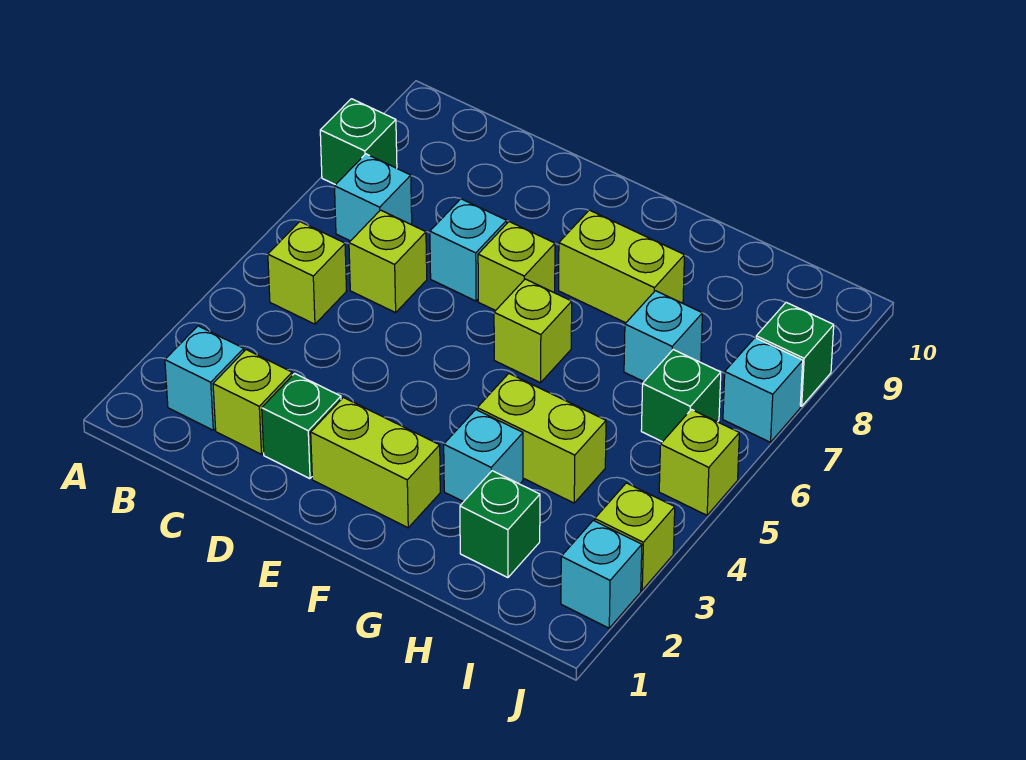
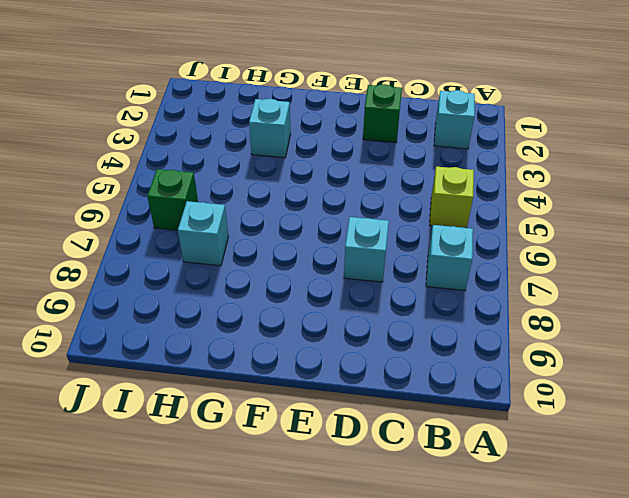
none -> green brick A8 level 1
none -> lime brick C2 level 1
none -> lime brick C6 level 1

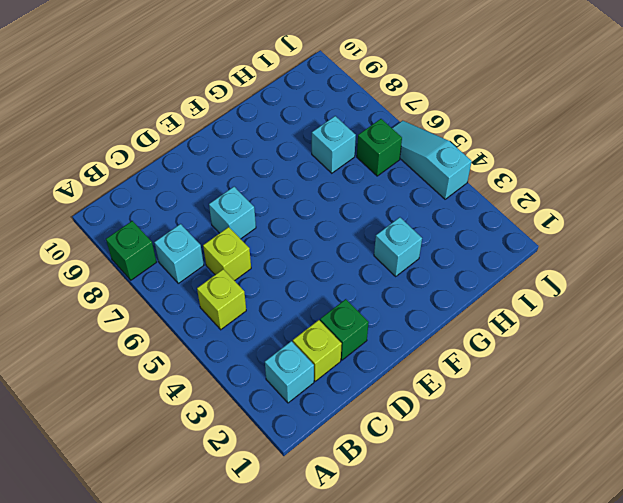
cyan slope J4:J6 level 1 top 4 -> lime brick J5 level 1
none -> lime brick E2:F2 level 1
none -> lime brick E7 level 1
none -> lime brick F6 level 1

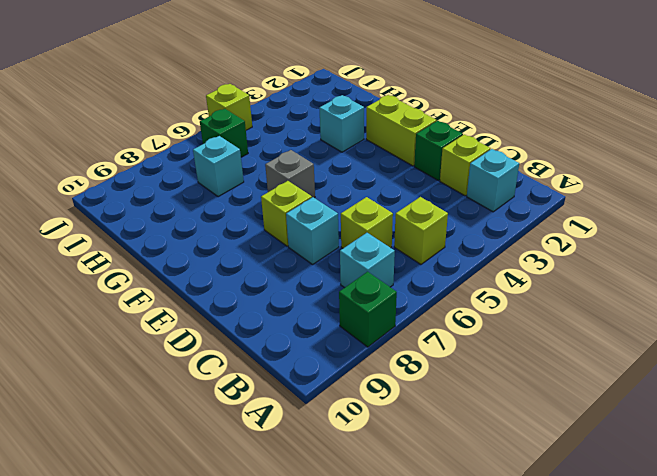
grey brick F6 level 1 -> lime brick F6 level 1
none -> lime brick F8:G8 level 1
none -> lime brick G4:H4 level 1
none -> green brick H2 level 1

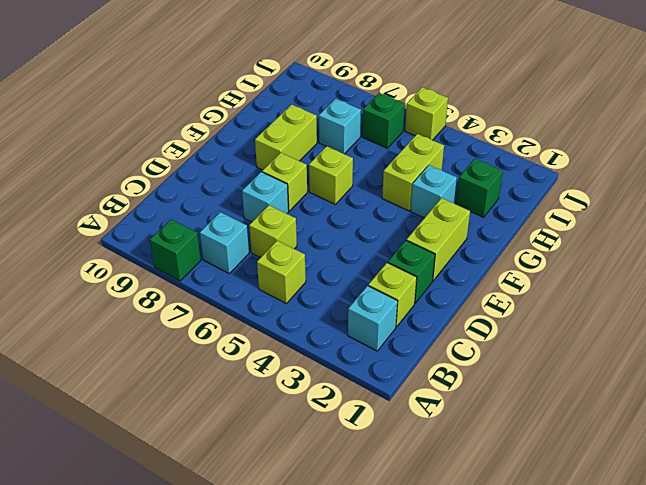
none -> cyan brick J2 level 1
none -> lime brick J3 level 1
none -> cyan brick J7 level 1

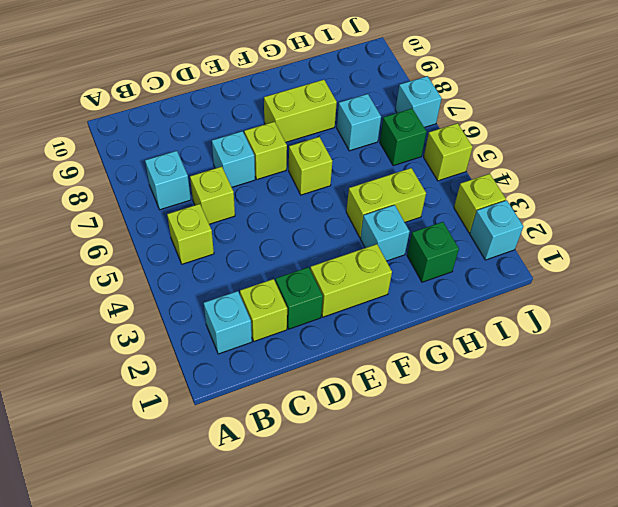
none -> green brick A8 level 1
none -> green brick J8 level 1

